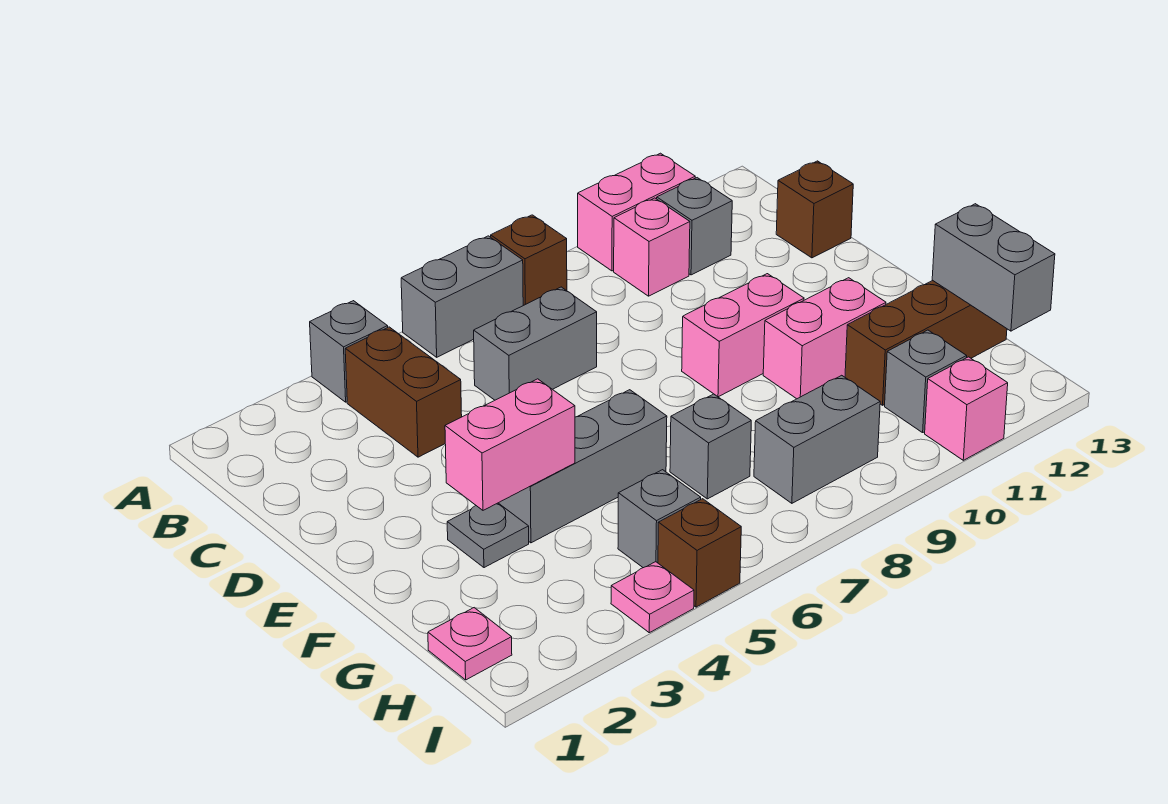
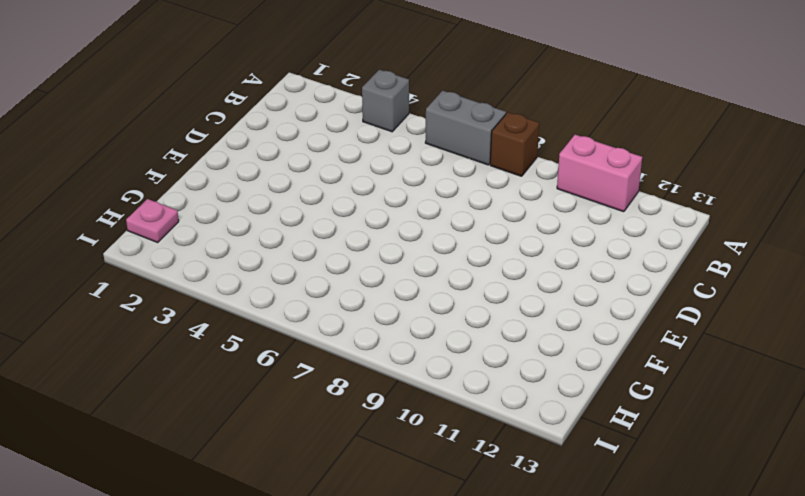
none -> brown brick B4:C4 level 1
none -> pink brick B10 level 1
none -> grey brick B11 level 1

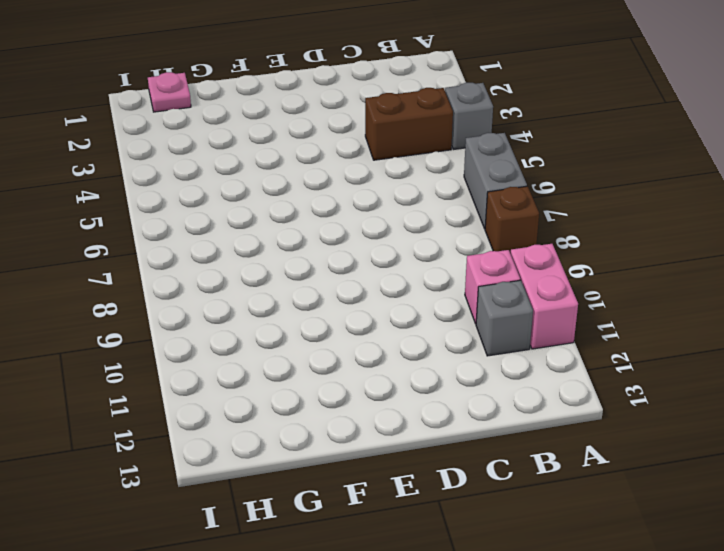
none -> grey brick C6:C7 level 1
none -> brown brick C13 level 1
none -> pink brick E9:E10 level 1

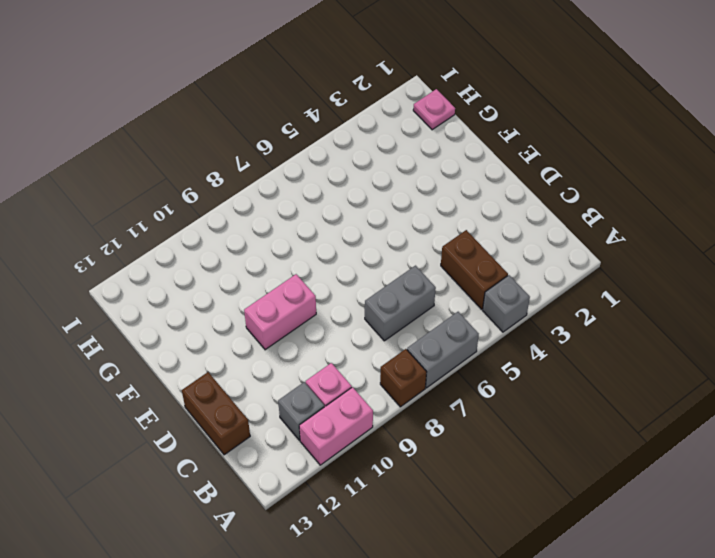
brown brick C13:D13 level 1 -> brown brick C13 level 1
none -> grey plate F3 level 1
none -> grey brick F4:F6 level 1
none -> pink brick F10:F11 level 1

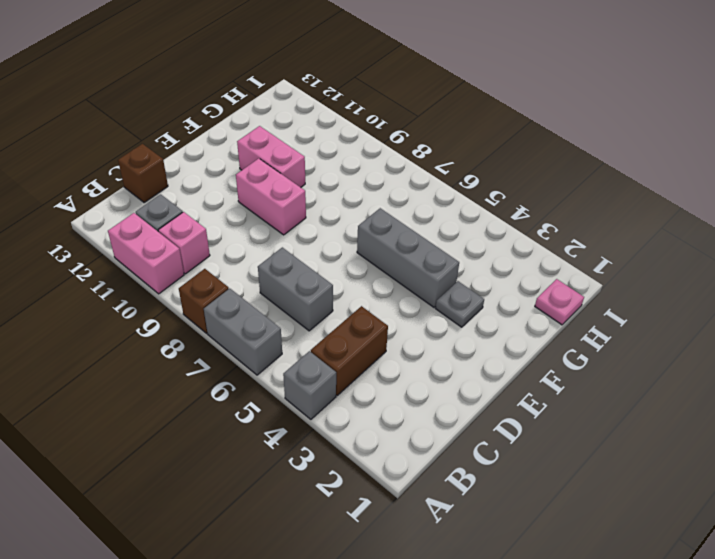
none -> grey brick G7 level 1
none -> brown brick G11:G13 level 1
none -> grey brick H5 level 1

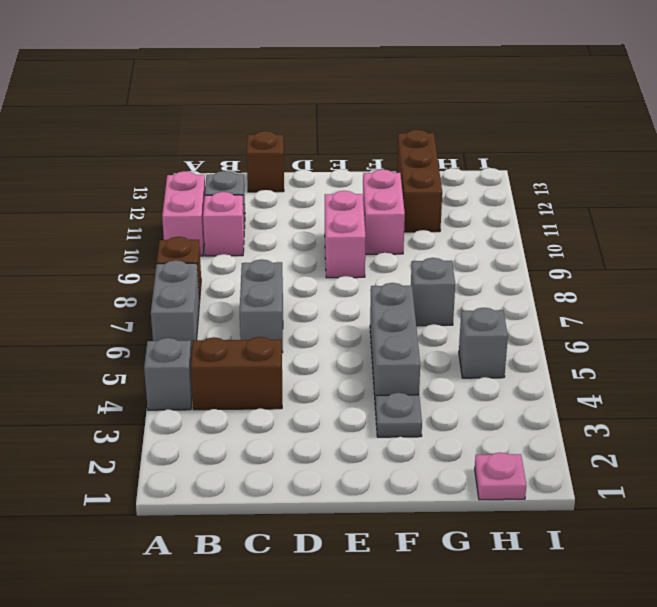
none -> grey brick H8:H9 level 1
none -> grey brick H11 level 1
none -> pink plate I4 level 1

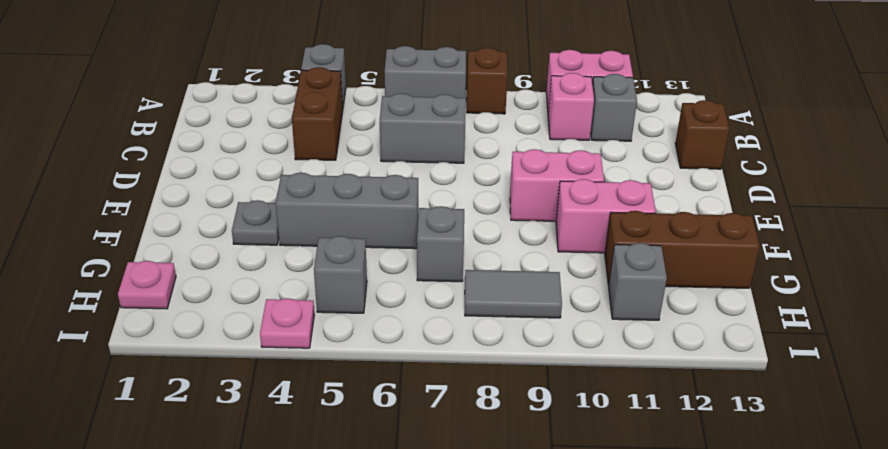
grey tile H8:H9 level 1 -> grey brick H8:H9 level 1
none -> brown brick I5 level 1
none -> pink brick I11 level 1
none -> pink brick F3:F4 level 2

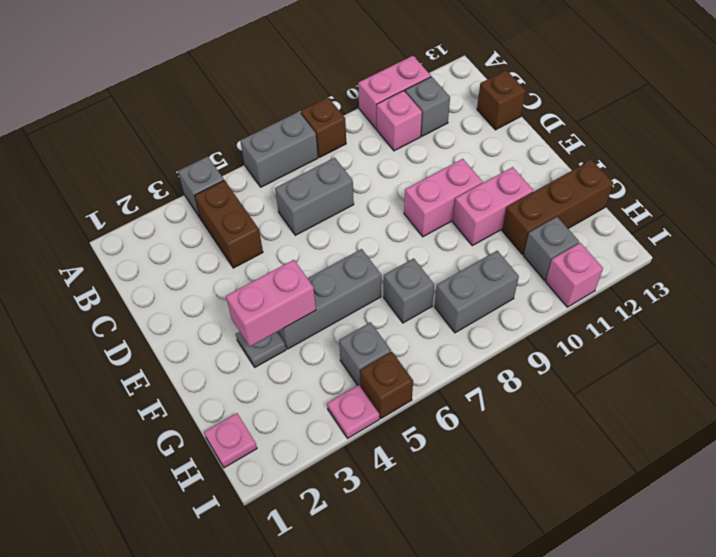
none -> grey brick G13:H13 level 2

